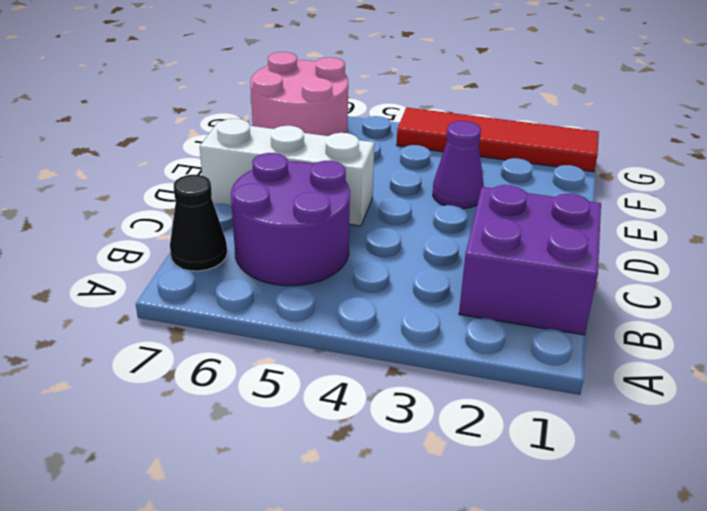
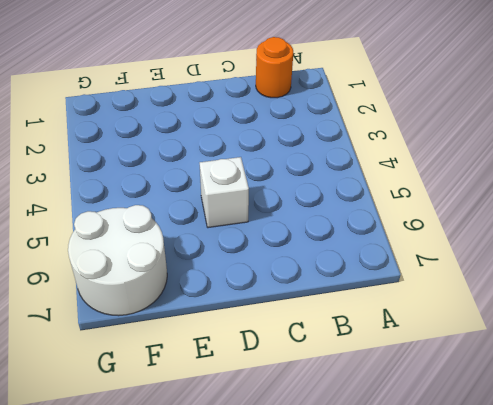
orange round brick B1 level 1 -> purple brick B1:C2 level 1
white brick D5 level 1 -> white brick D5:D7 level 1
white round brick F6:G7 level 1 -> pink round brick F6:G7 level 1
none -> purple round brick B5:C6 level 1
none -> black cone B7 level 1

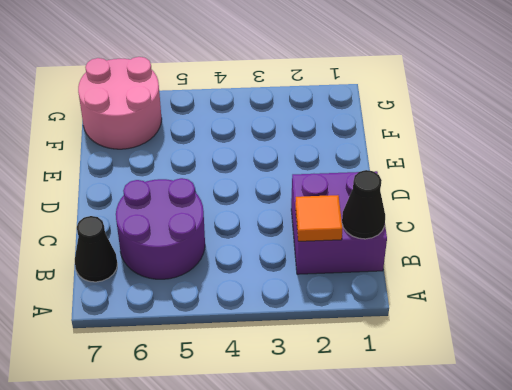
black cone B1 level 2 -> none
orange tile B2 level 2 -> none
none -> white brick D5:D7 level 1
none -> purple cone E3 level 1

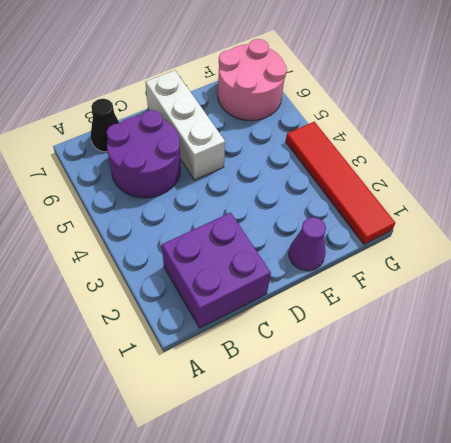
purple cone E1 level 1 -> purple cone E3 level 1

